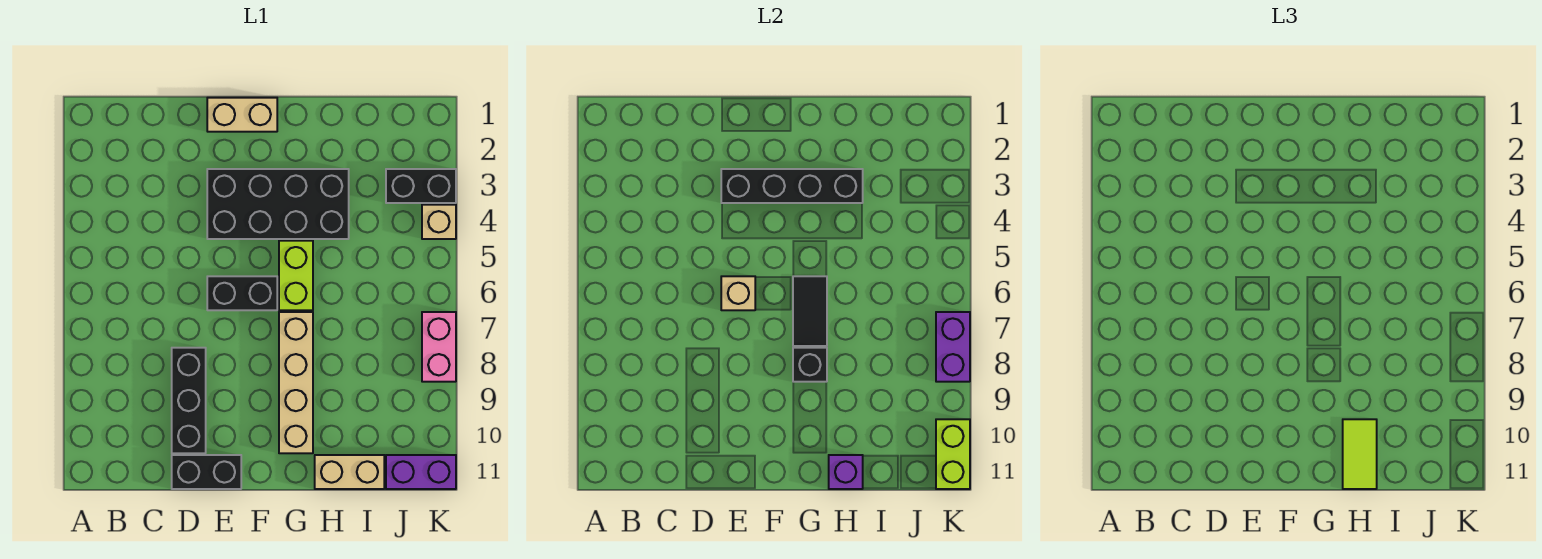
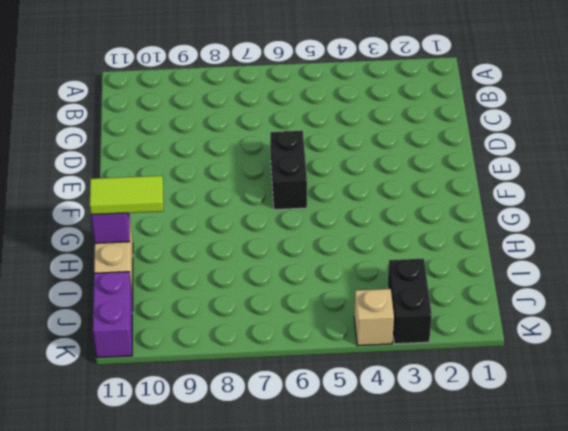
none -> black brick D8:D10 level 1
none -> black brick D11:E11 level 1
none -> tan brick E1:F1 level 1

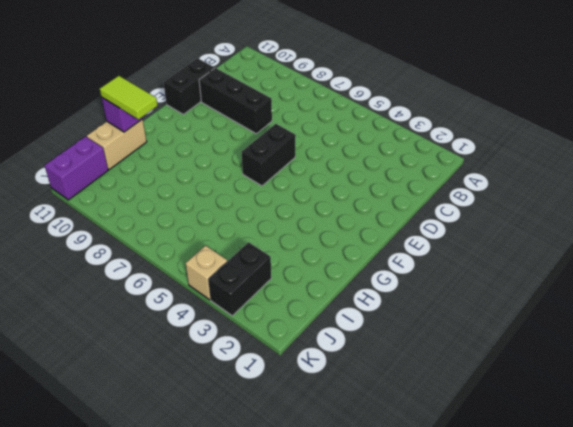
none -> tan brick E1:F1 level 1
none -> black brick E3:H4 level 1
none -> lime brick G5:G6 level 1

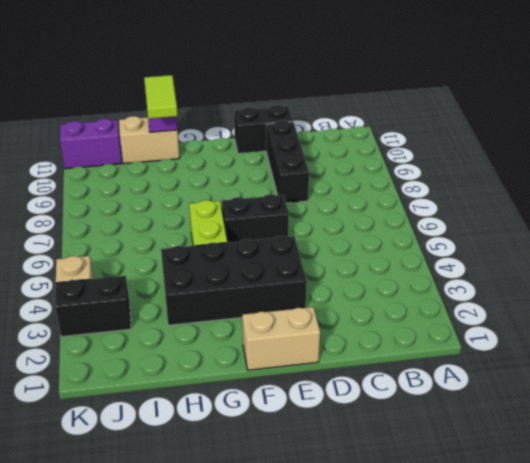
none -> tan brick G7:G10 level 1
none -> pink brick K7:K8 level 1
none -> black brick E3:H3 level 2

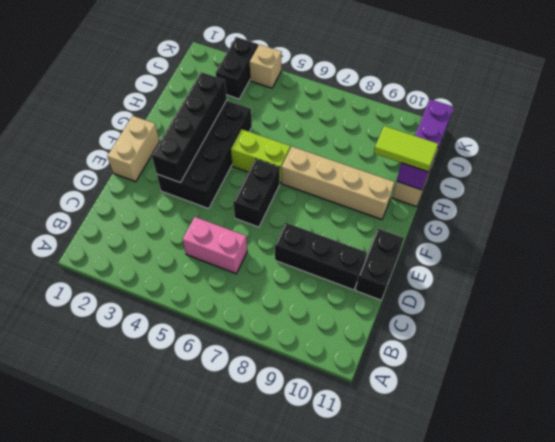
pink brick C5:C6 level 1 -> pink brick K7:K8 level 1
none -> tan brick E6 level 2
none -> black tile G6:G7 level 2
none -> black brick G8 level 2

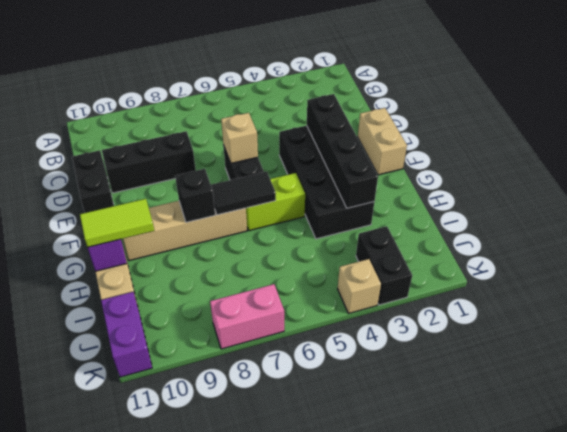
none -> purple brick K7:K8 level 2
none -> lime brick K10:K11 level 2

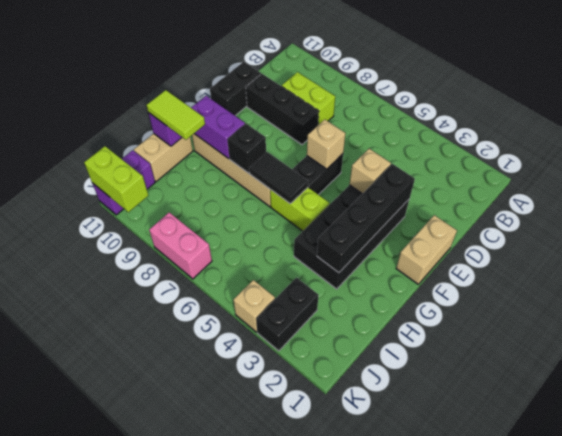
lime brick C8:C9 level 1 -> none
tan brick E4 level 2 -> none
purple brick G9:G10 level 2 -> purple brick K7:K8 level 2

